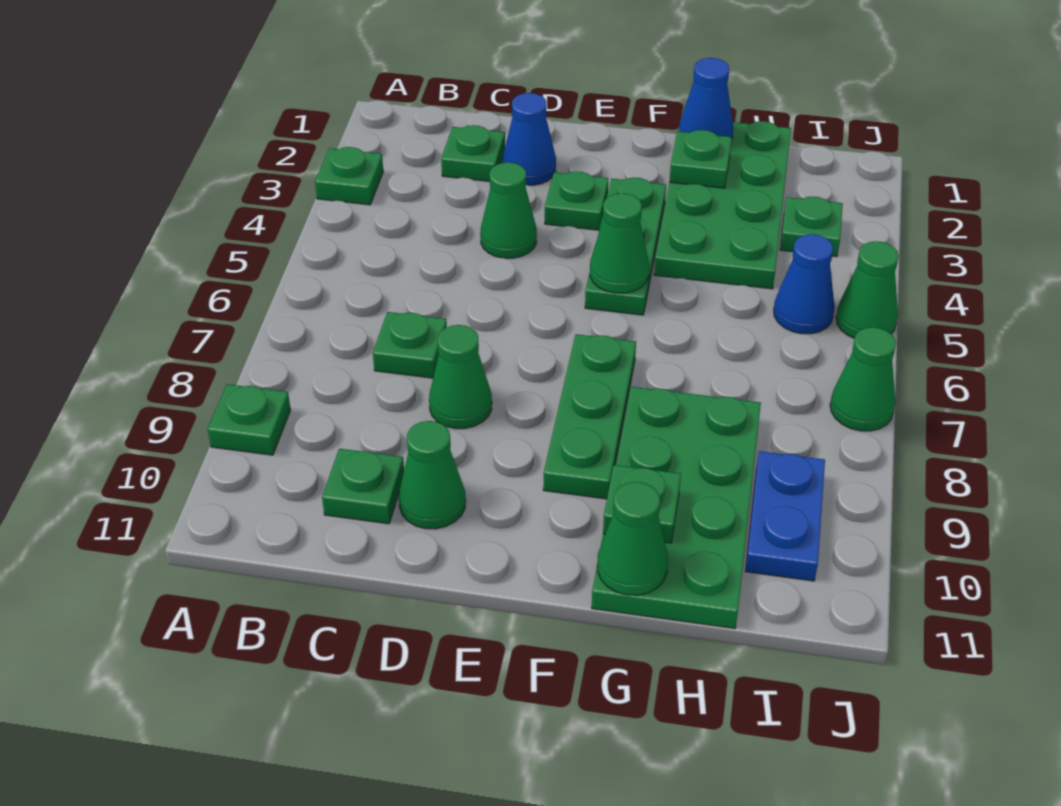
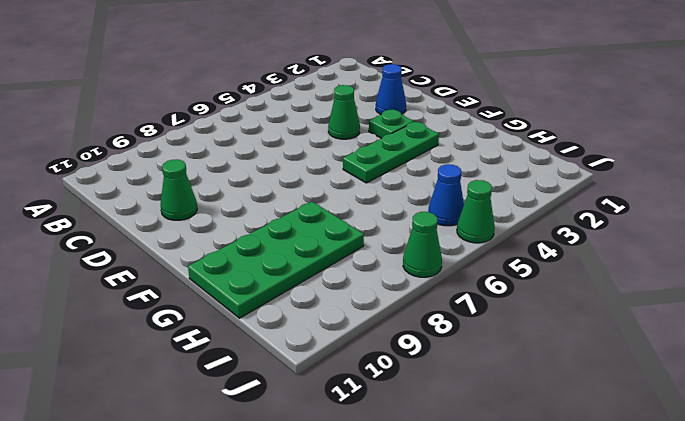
none -> green plate A3 level 1
none -> green plate A9 level 1
none -> green plate C2 level 1

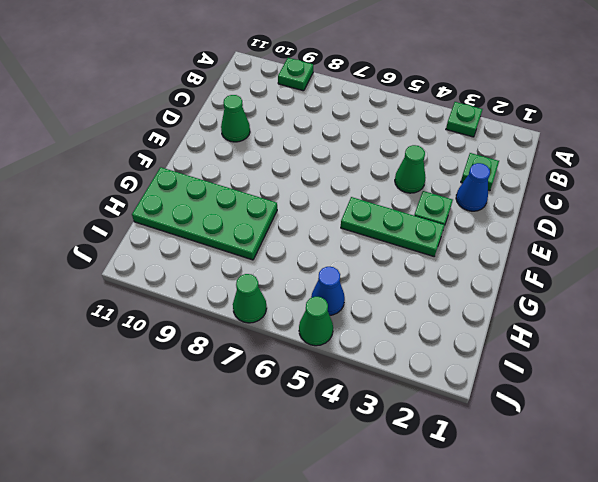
none -> green plate C7 level 1
none -> green plate C10 level 1
none -> green cone D8 level 1

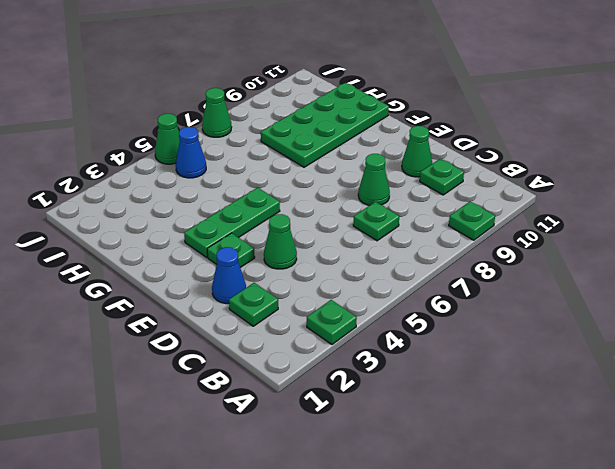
none -> green plate F7:F9 level 1
none -> green plate G1:H4 level 1
none -> green plate I3 level 1

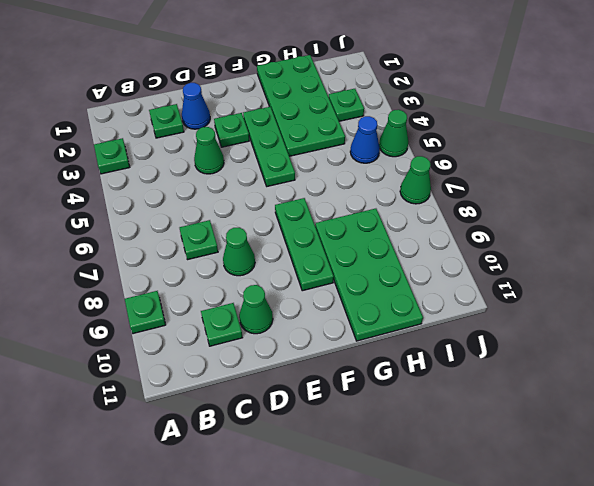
none -> blue plate I9:I10 level 1
none -> green cone F5 level 2
none -> blue cone G1 level 2

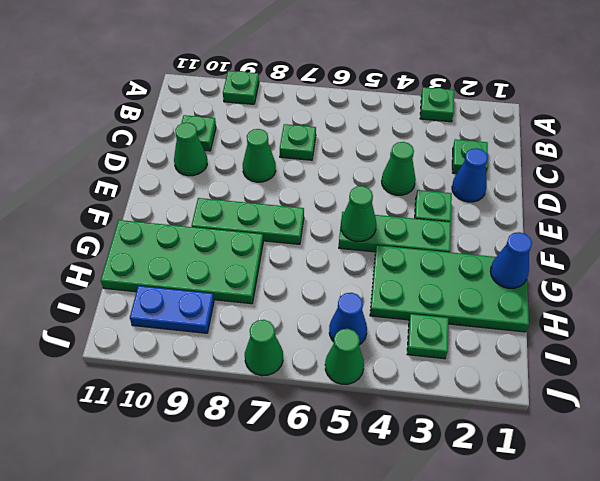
none -> green plate G2 level 2
none -> green plate G10 level 2
none -> green cone G11 level 2

